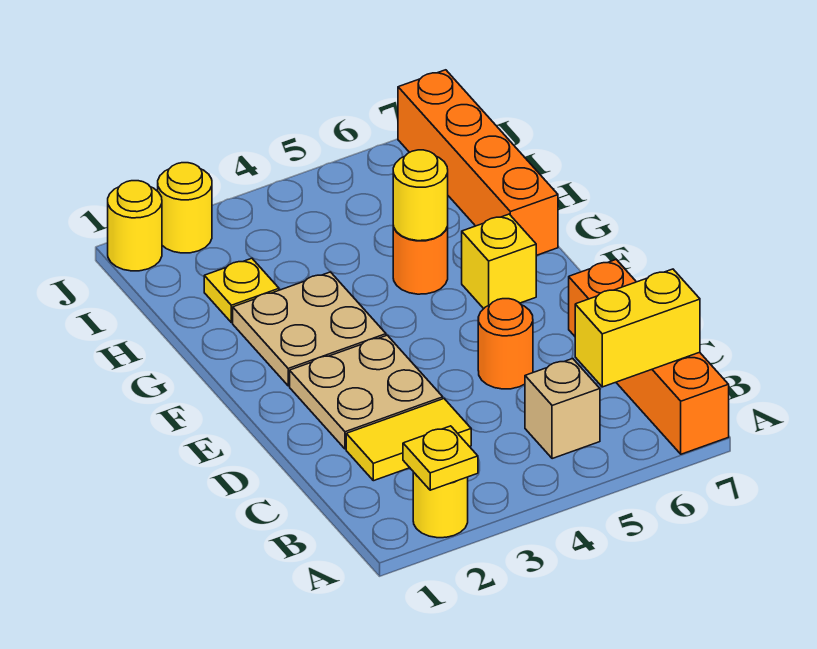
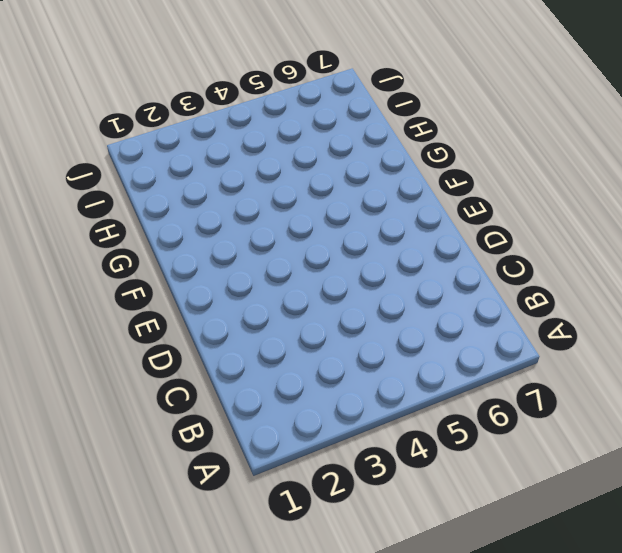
none -> yellow round brick A2 level 1
none -> orange brick A7:D7 level 1
none -> tan brick B5 level 1

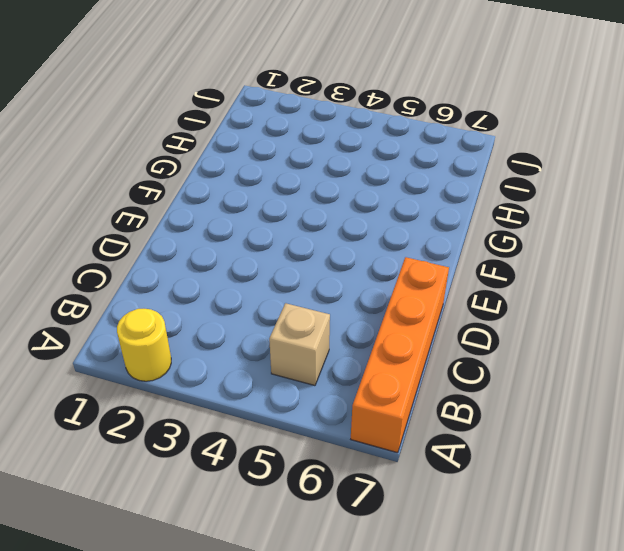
none -> yellow tile C2:C3 level 1
none -> tan plate D2:E3 level 1
none -> orange round brick D5 level 1

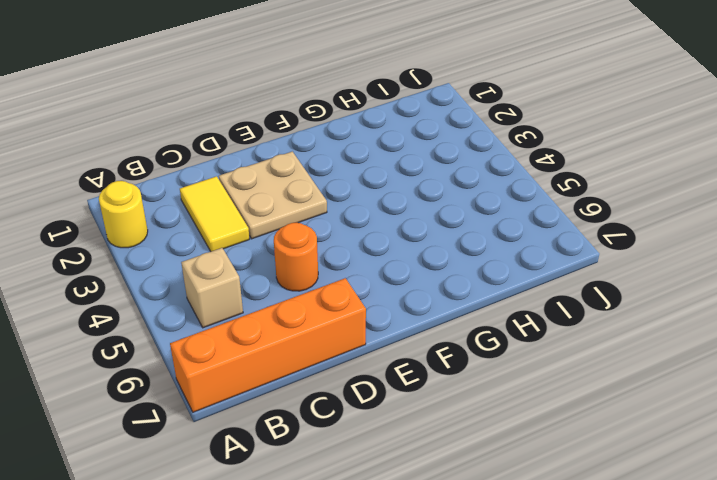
none -> tan plate F2:G3 level 1
none -> yellow brick F6 level 1
none -> orange round brick G5 level 1

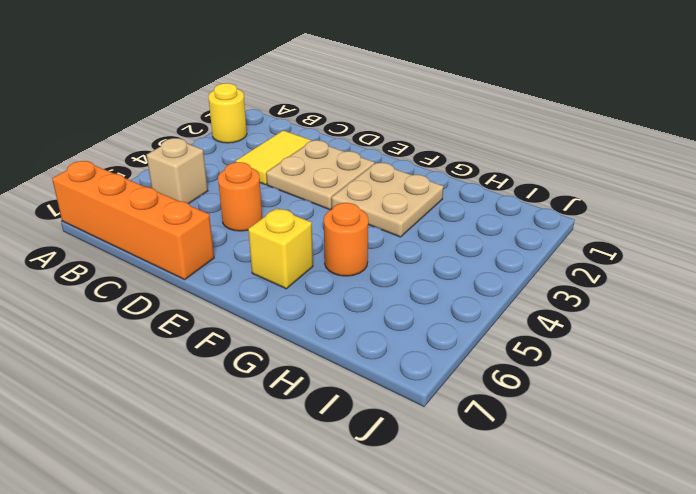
none -> orange brick G7:J7 level 1
none -> yellow plate H2 level 1
none -> yellow round brick J1 level 1

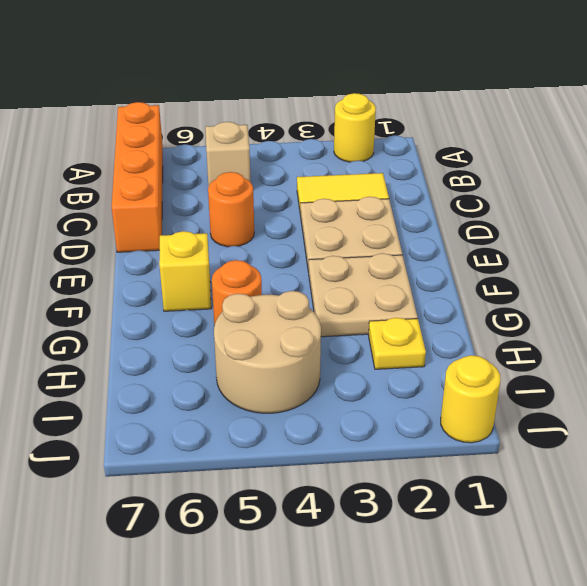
tan round brick H4:I5 level 1 -> none
none -> orange brick G7:J7 level 1
none -> yellow round brick J2 level 1
none -> yellow plate A2 level 2

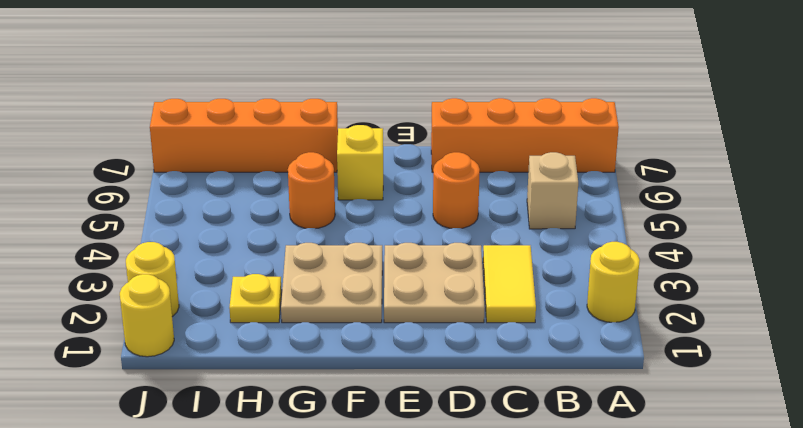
none -> yellow plate A2 level 2
none -> yellow brick B6:B7 level 2
none -> yellow round brick G5 level 2

